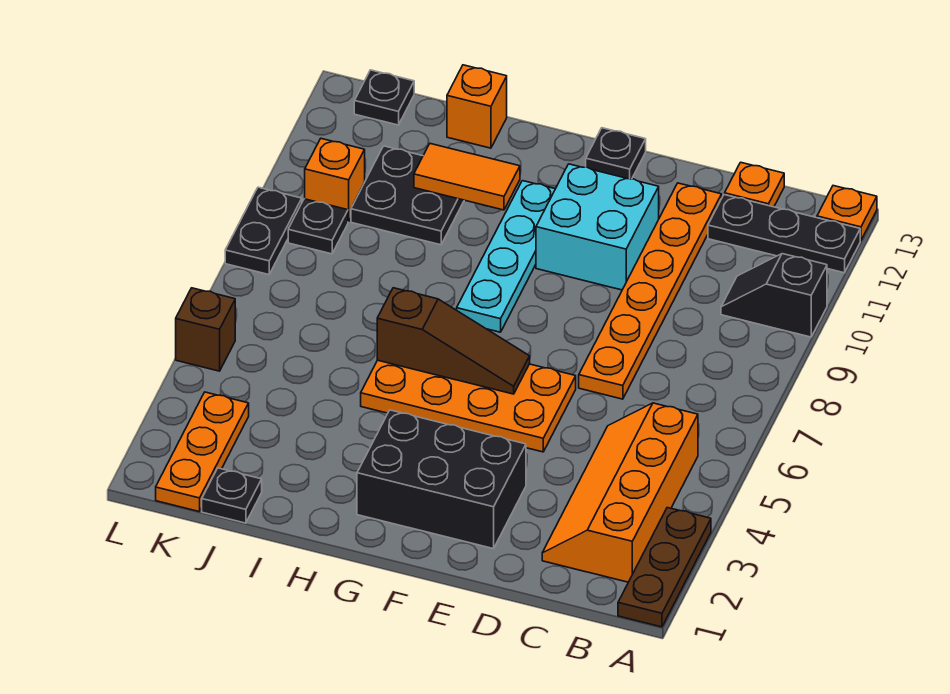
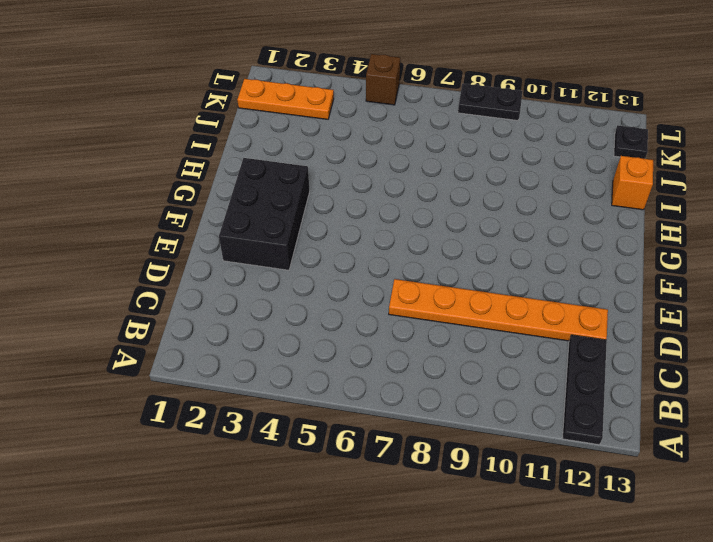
none -> brown plate A1:A3 level 1
none -> black slope A10:B10 level 1 top A
none -> orange plate A13 level 1

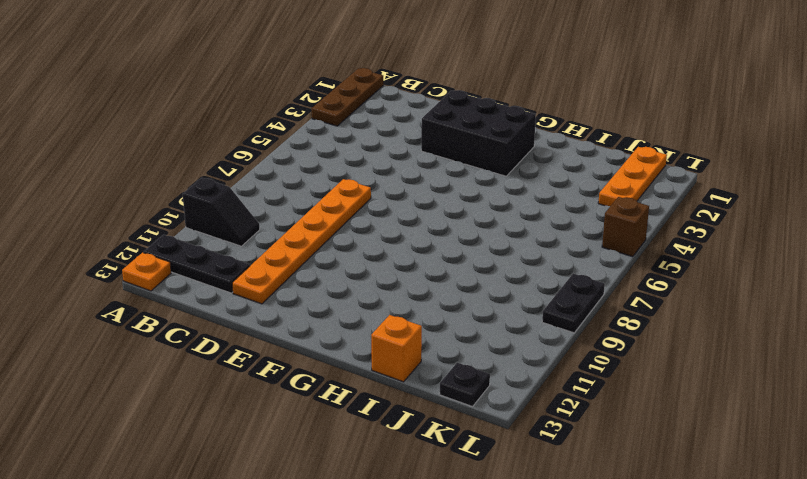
none -> orange slope B2:C5 level 1 top B
none -> orange plate C13 level 1
none -> orange plate E5:H6 level 1

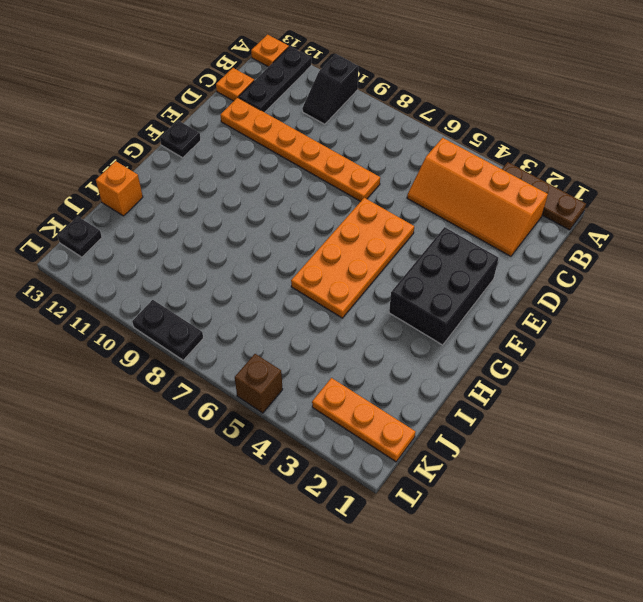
none -> cyan brick E10:F11 level 1
none -> cyan plate G8:G11 level 1
none -> black plate I10:J11 level 1

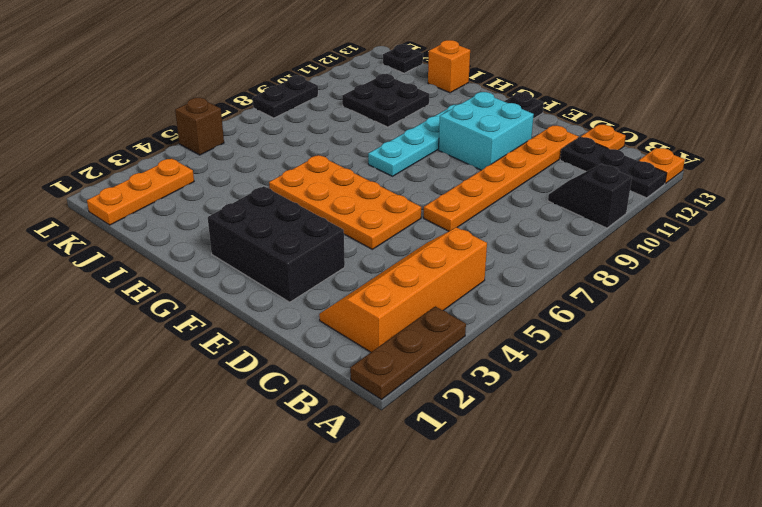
none -> black plate J1 level 1
none -> black plate K9 level 1
none -> orange brick K10 level 1

